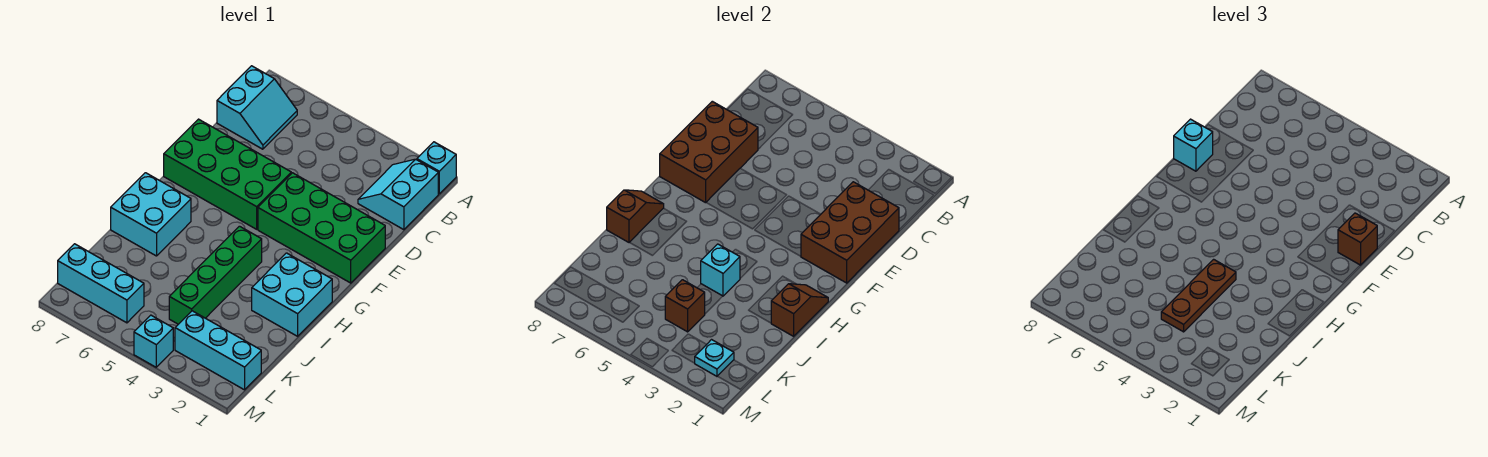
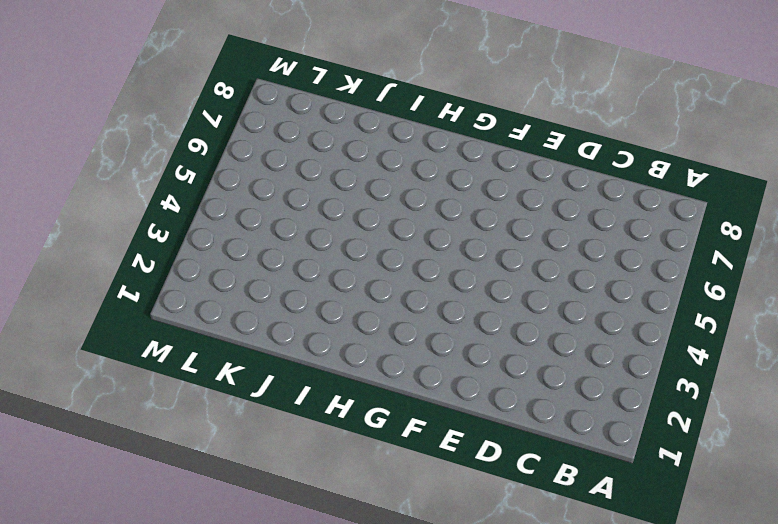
none -> cyan brick A1 level 1
none -> cyan slope B1:C2 level 1 top 1
none -> cyan slope B7:C8 level 1 top 8

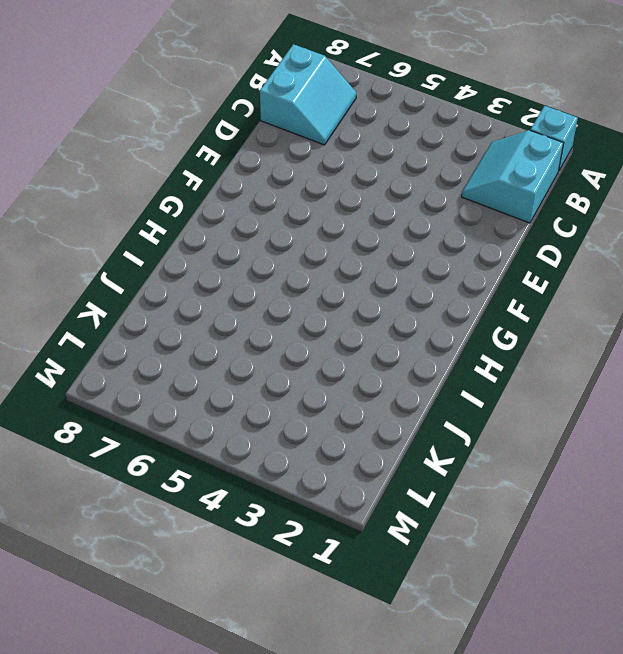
none -> green brick E1:F4 level 1
none -> green brick E5:F8 level 1
none -> cyan brick H1:I2 level 1

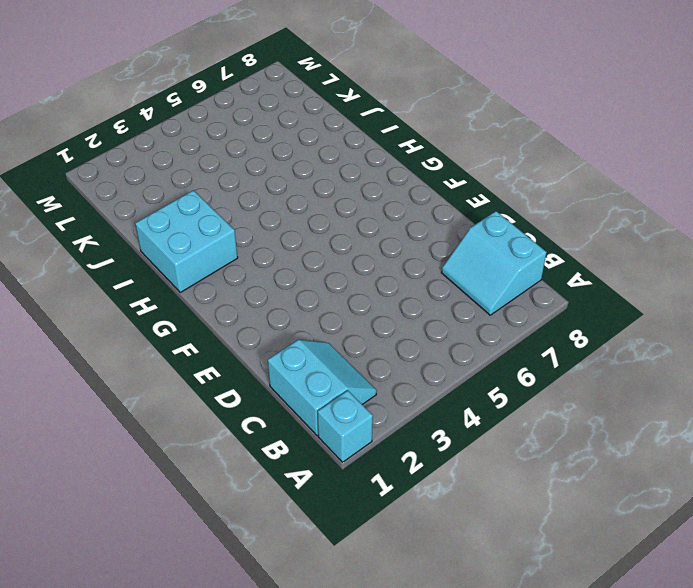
none -> green brick E1:F4 level 1
none -> green brick E5:F8 level 1
none -> green brick H4:K4 level 1

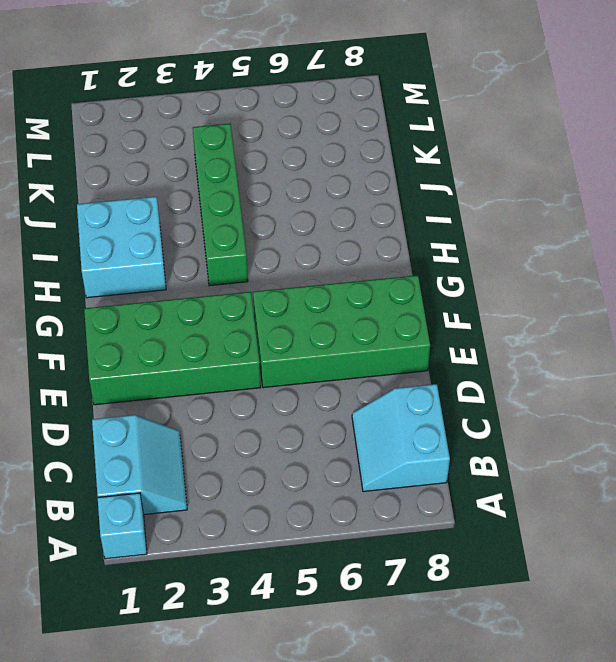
none -> cyan brick H7:I8 level 1
none -> cyan brick L1:L3 level 1
none -> cyan brick L6:L8 level 1

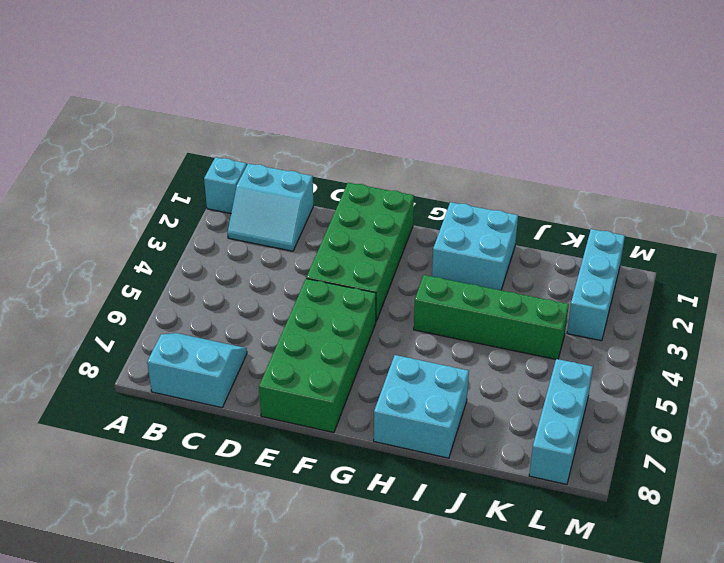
none -> cyan brick M4 level 1
none -> brown brick D1:F2 level 2
none -> brown brick D7:F8 level 2

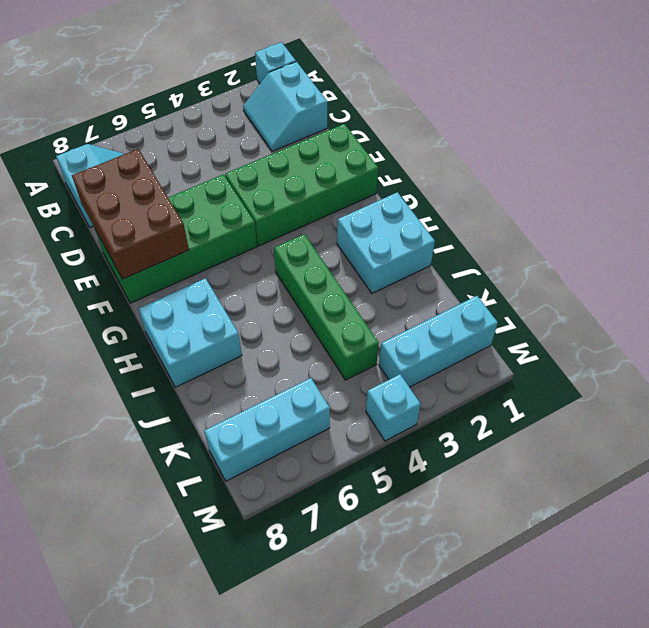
none -> brown brick D1:F2 level 2
none -> brown slope H1:I1 level 2 top I
none -> brown slope H8:I8 level 2 top I

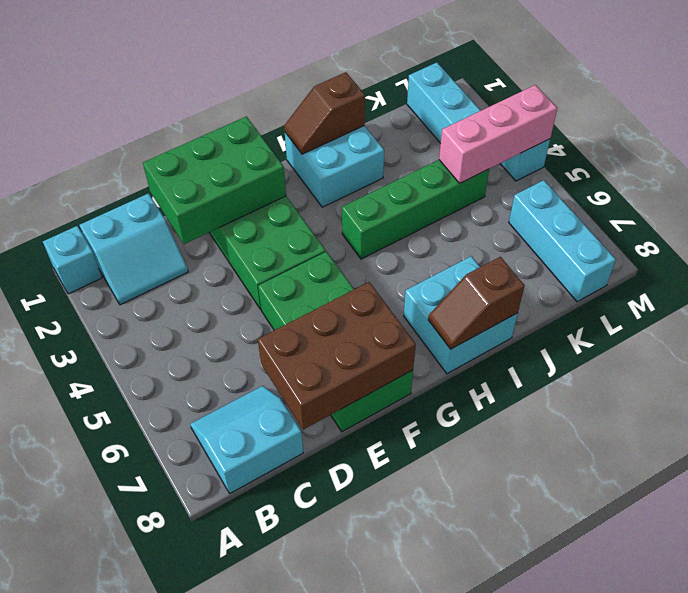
green brick D1:F2 level 2 -> brown brick D1:F2 level 2
pink brick K4:M4 level 2 -> brown brick K4 level 2
none -> cyan brick I4 level 2
none -> cyan plate L2 level 2
none -> brown brick E1 level 3

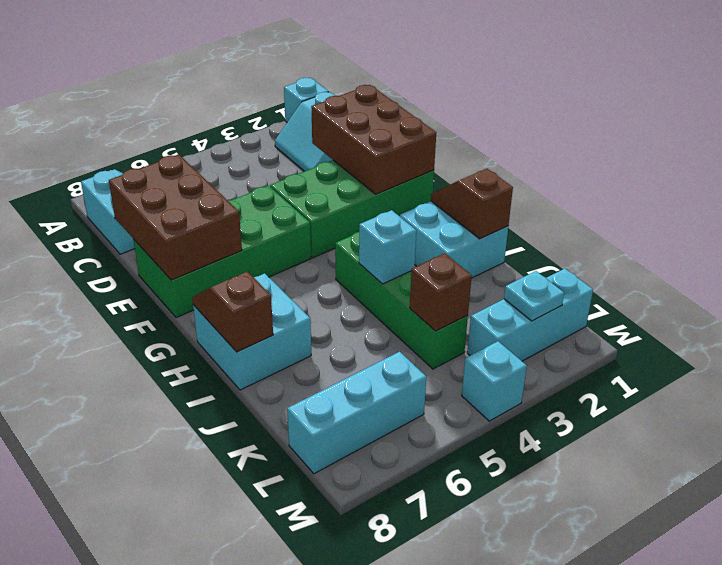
none -> brown brick E1 level 3
none -> cyan brick E8 level 3
none -> brown plate I4:K4 level 3

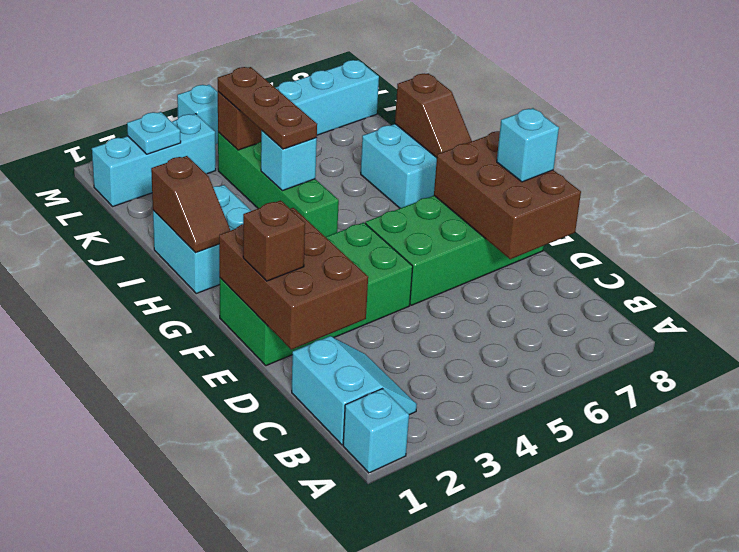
none -> cyan slope B7:C8 level 1 top 8

